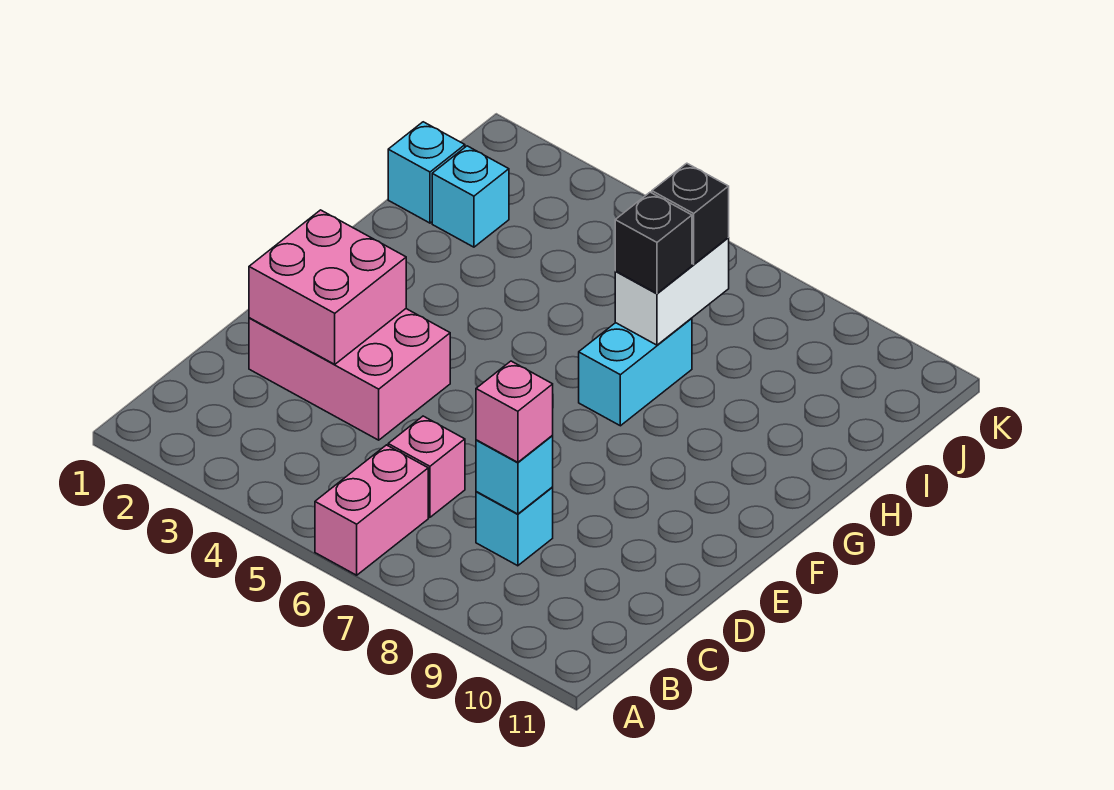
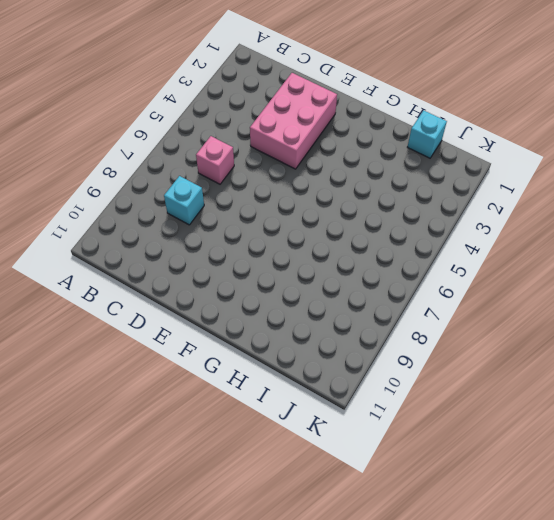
none -> pink brick A6:B6 level 1
none -> cyan brick G7:H7 level 1
none -> cyan brick I2 level 1

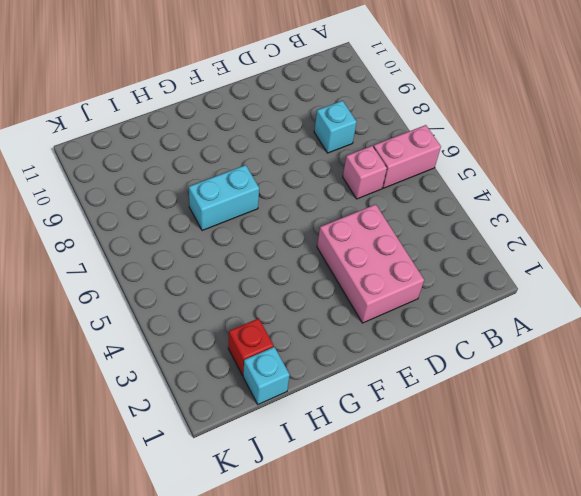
red brick I2 level 1 -> cyan brick I2 level 1
none -> cyan brick C8 level 2
none -> pink brick D2:E3 level 2
none -> white brick H7:I7 level 2

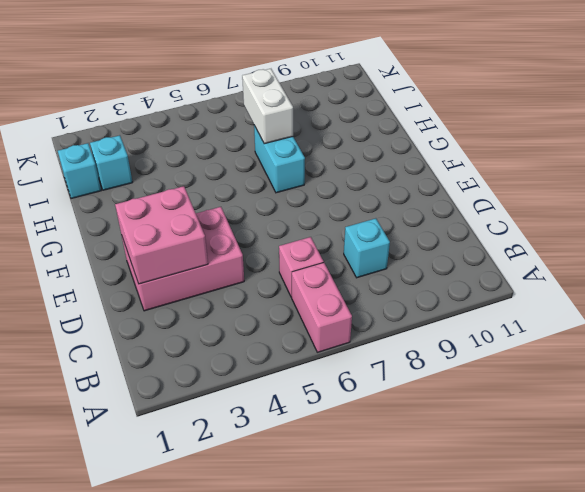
none -> cyan brick C8 level 2
none -> pink brick C8 level 3
none -> black brick H7 level 3

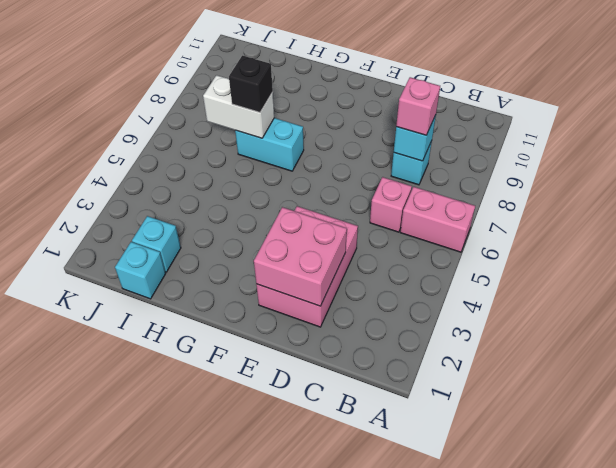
none -> black brick I7 level 3

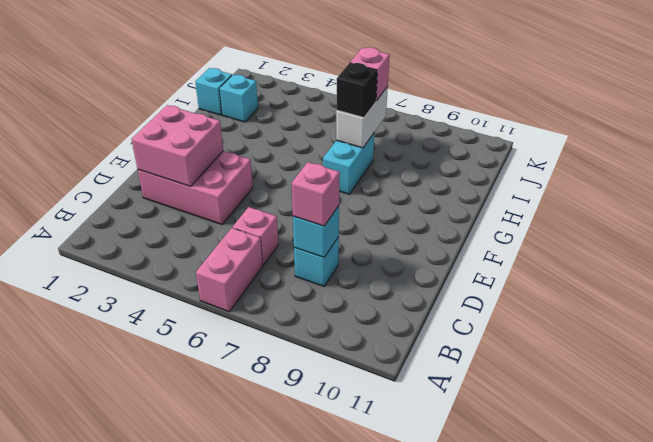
pink brick I7 level 3 -> black brick I7 level 3

